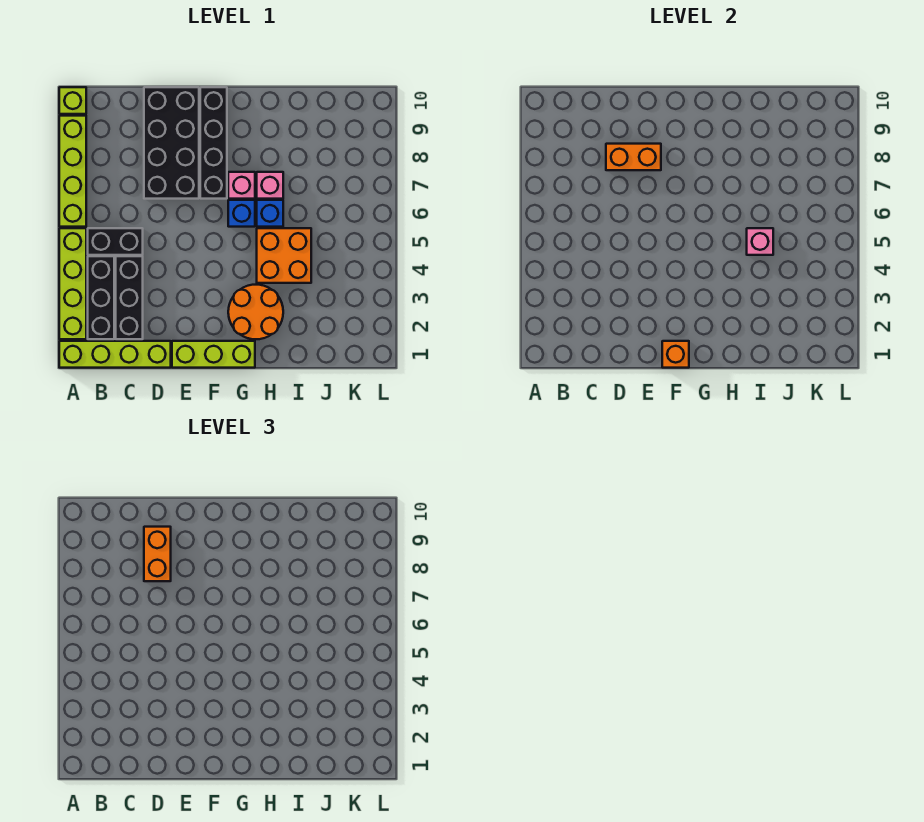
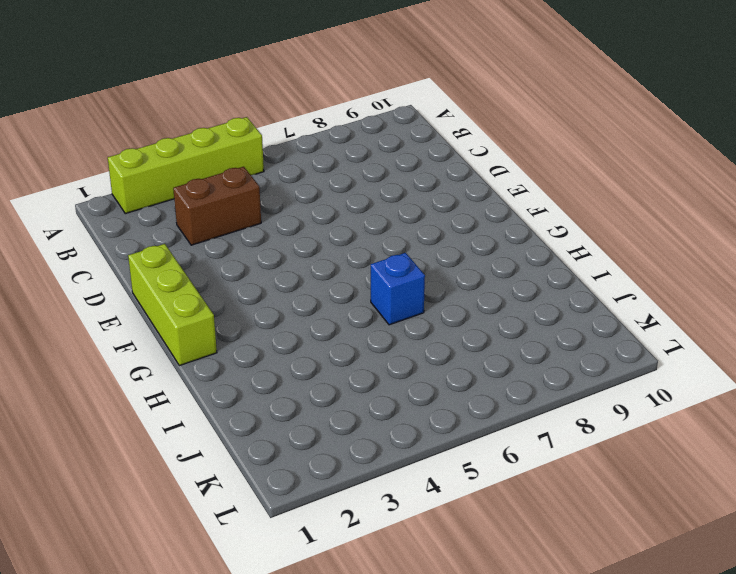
brown brick C3:C4 level 1 -> black brick C2:C4 level 1
none -> lime brick A1:D1 level 1
none -> lime brick A6:A9 level 1
none -> lime brick A10 level 1

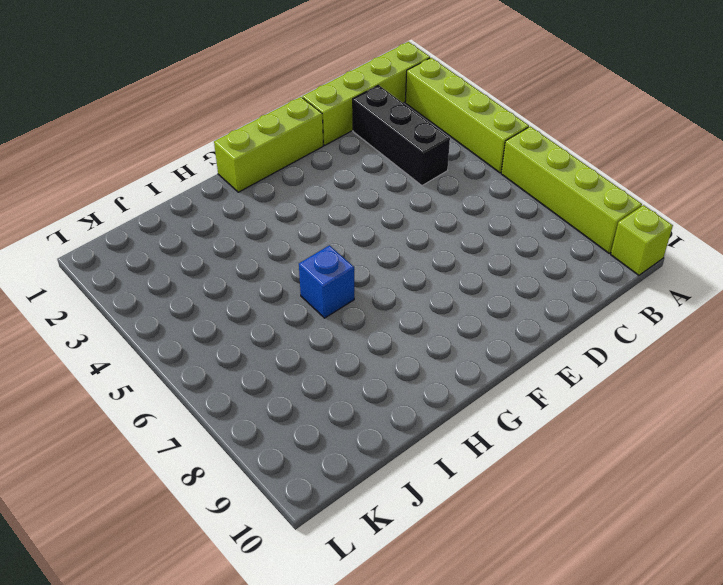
none -> black brick B2:B4 level 1
none -> black brick B5:C5 level 1
none -> black brick D7:E10 level 1

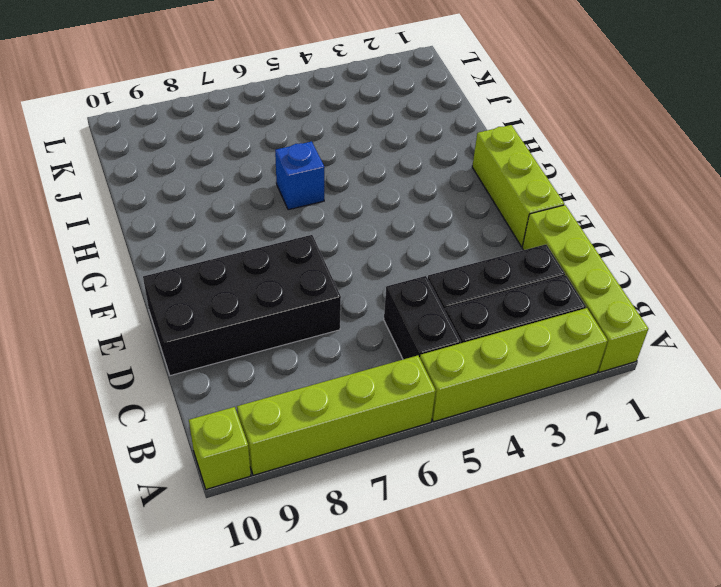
none -> black brick F7:F10 level 1
none -> orange round brick G2:H3 level 1
none -> blue brick G6 level 1

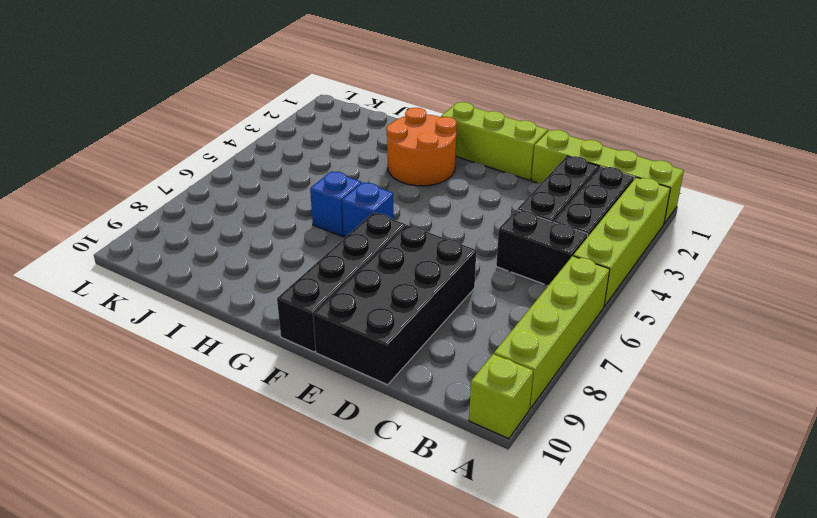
none -> pink brick G7 level 1
none -> orange brick H4:I5 level 1
none -> pink brick H7 level 1

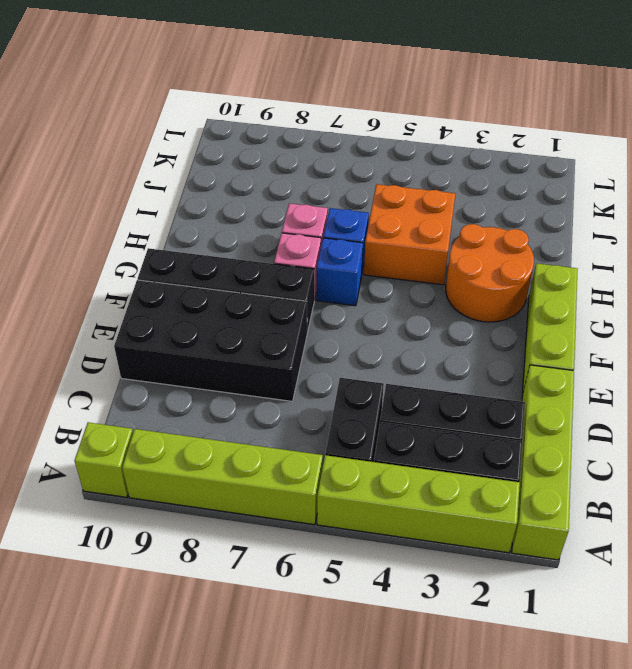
none -> orange brick D8:E8 level 2
none -> orange brick F1 level 2
none -> pink brick I5 level 2

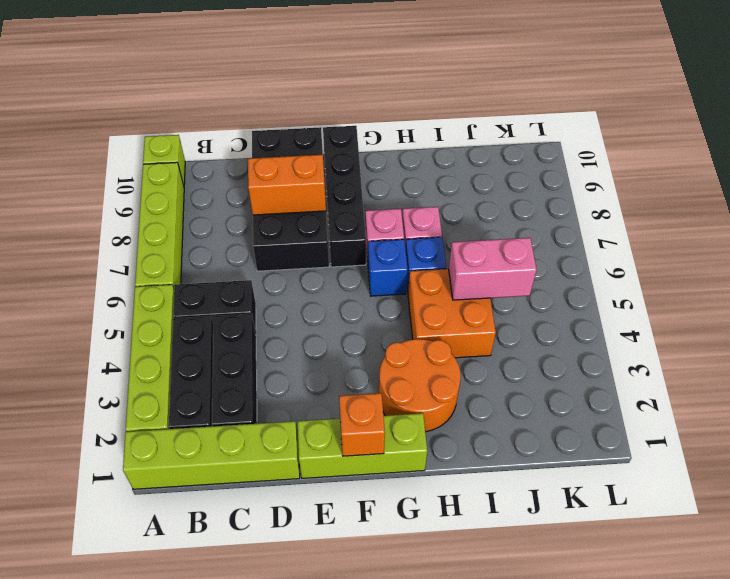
pink brick I5:J5 level 2 -> pink brick I5 level 2
none -> orange brick D8:D9 level 3

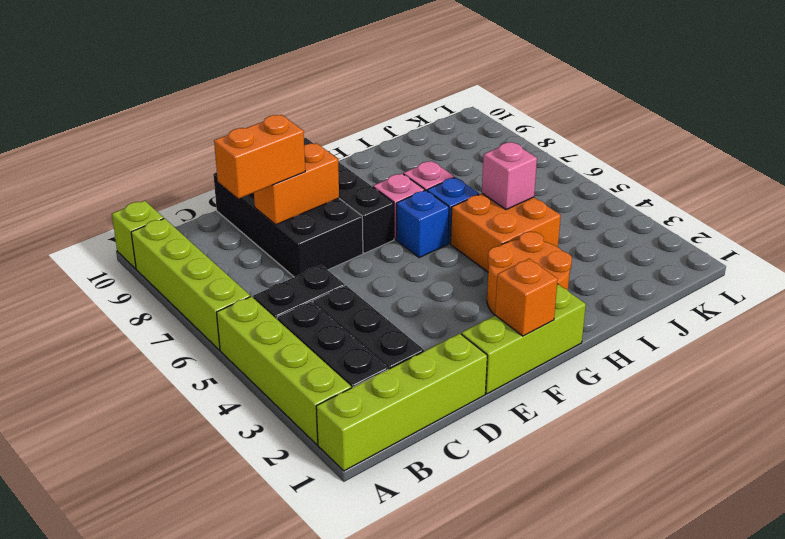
orange brick C8:D8 level 3 -> orange brick D8:D9 level 3

